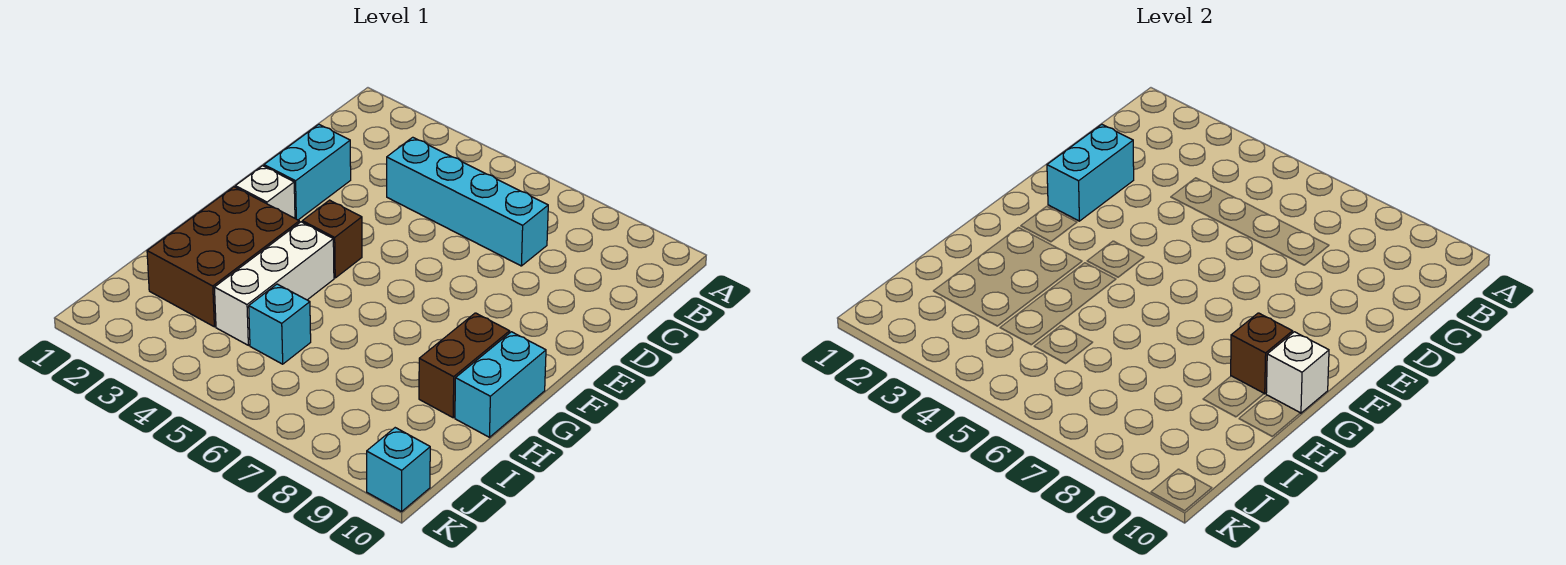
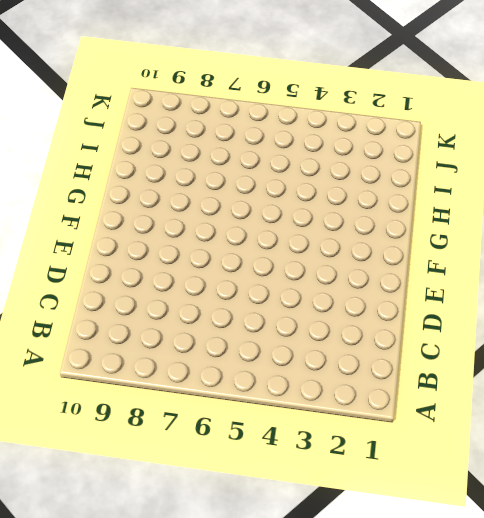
none -> cyan brick C4:C7 level 1
none -> cyan brick D2:E2 level 1
none -> white brick F2 level 1

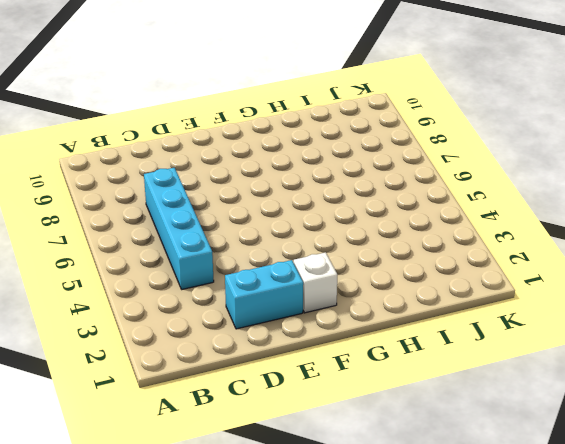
none -> brown brick F4 level 1
none -> brown brick G2:I3 level 1
none -> white brick G4:I4 level 1

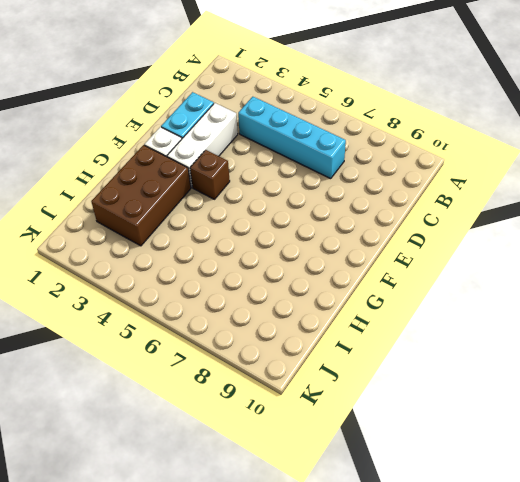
white brick D3:F3 level 1 -> white brick G4:I4 level 1
none -> brown brick G9:H9 level 1
none -> cyan brick G10:H10 level 1
none -> cyan brick I5 level 1

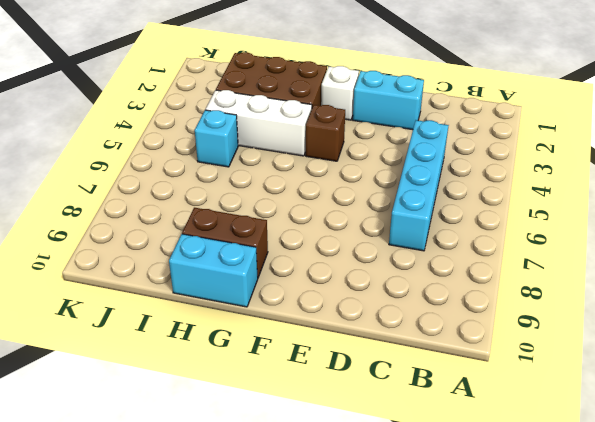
none -> cyan brick K10 level 1
none -> cyan brick D2:E2 level 2
none -> brown brick G9 level 2

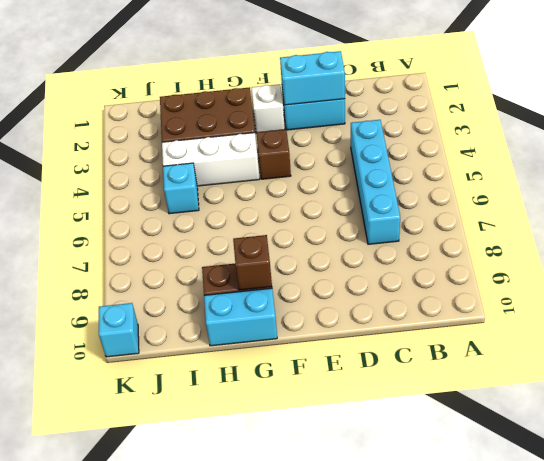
none -> white brick G10 level 2

